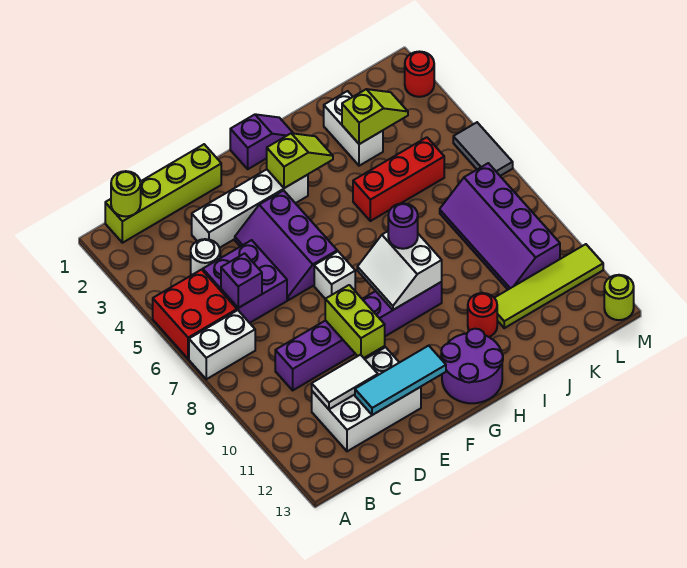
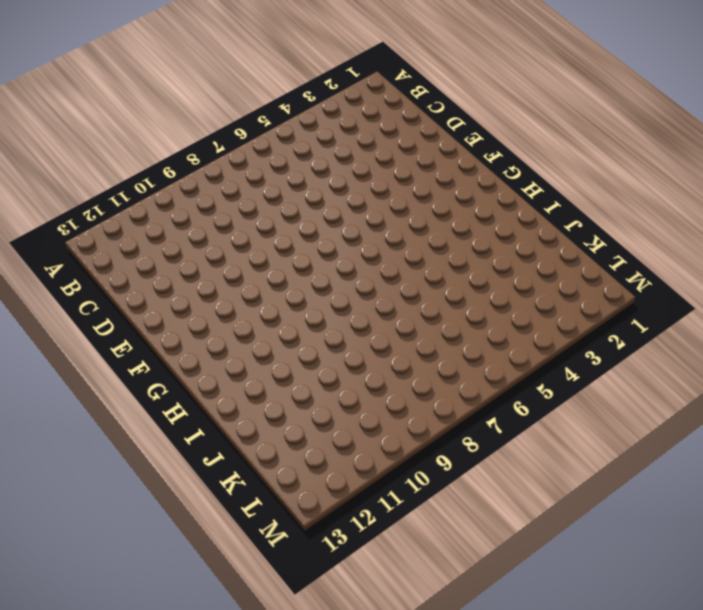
none -> red brick A5:B6 level 1
none -> white brick A7:B7 level 1
none -> lime brick B1:E1 level 1

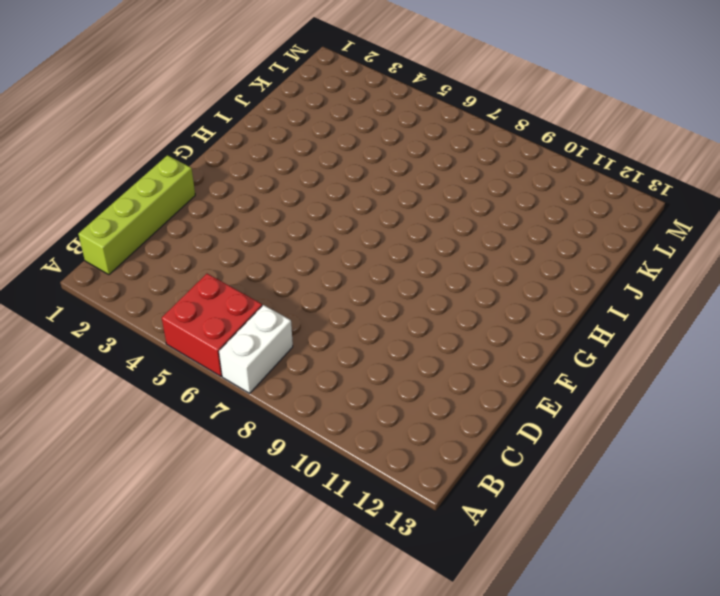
none -> white round brick C4 level 1
none -> purple brick C5:D6 level 1
none -> purple brick C9:H9 level 1

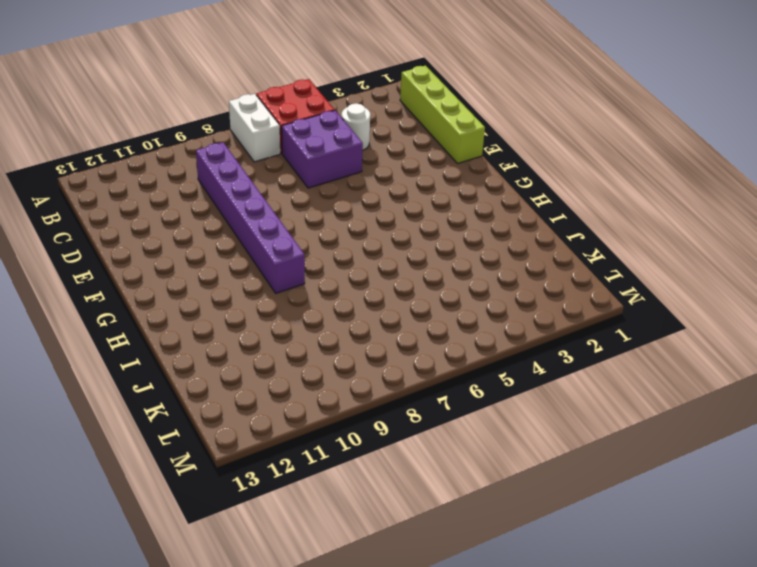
none -> white brick C11:E12 level 1
none -> white brick D3:G3 level 1
none -> purple slope E4:F6 level 1 top F

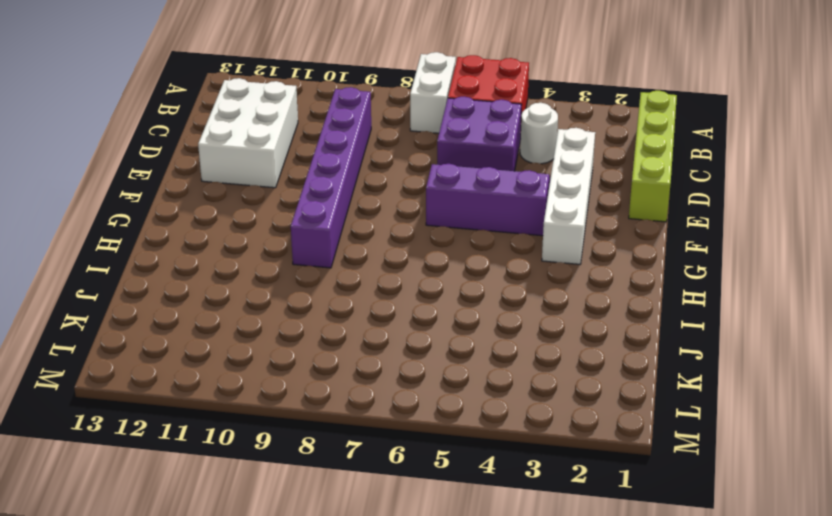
none -> white brick F7 level 1
none -> purple slope G1:H1 level 1 top G
none -> purple round brick G12:H13 level 1

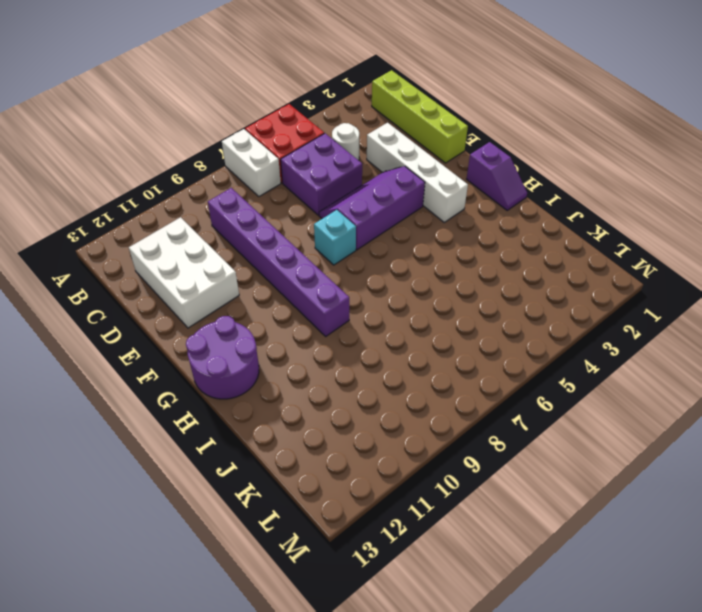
cyan brick F7 level 1 -> white brick F7 level 1
none -> red brick I5:K5 level 1
none -> red round brick I11 level 1
none -> white brick J2:J3 level 1

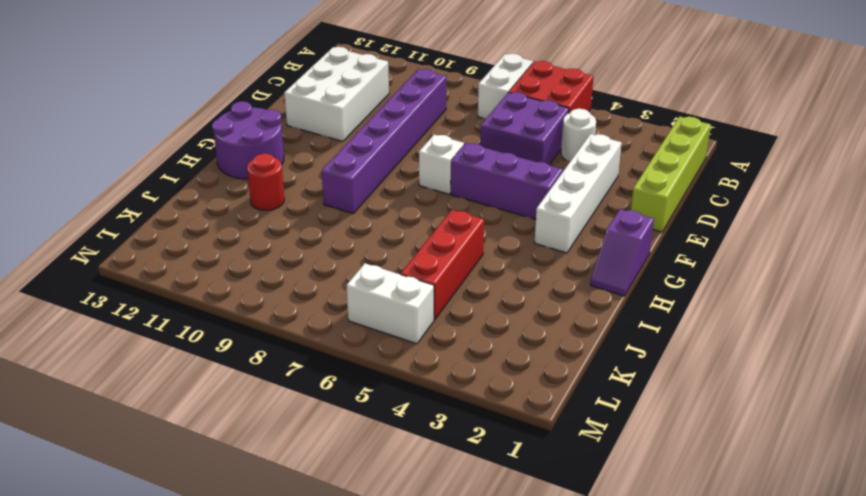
white brick L5:L6 level 1 -> white brick J2:J3 level 1
none -> lime tile J11:M11 level 1
none -> purple slope K7:L10 level 1 top L
none -> red round brick M2 level 1

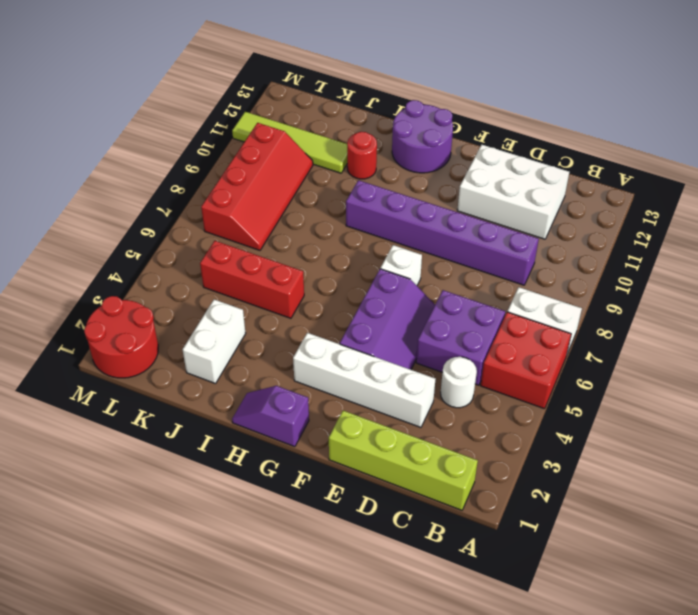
red slope K7:L10 level 1 top L -> purple slope K7:L10 level 1 top L
red round brick L1:M2 level 1 -> red round brick M2 level 1
none -> grey tile M5:M6 level 1
none -> lime round brick M13 level 1
none -> lime round brick B1 level 2

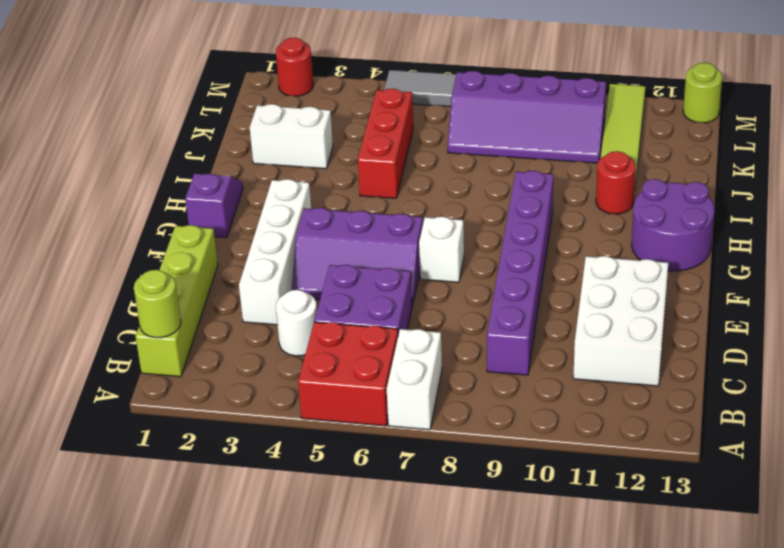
none -> purple brick C6 level 2
none -> white tile C11:D11 level 2
none -> cyan tile D12:F12 level 2

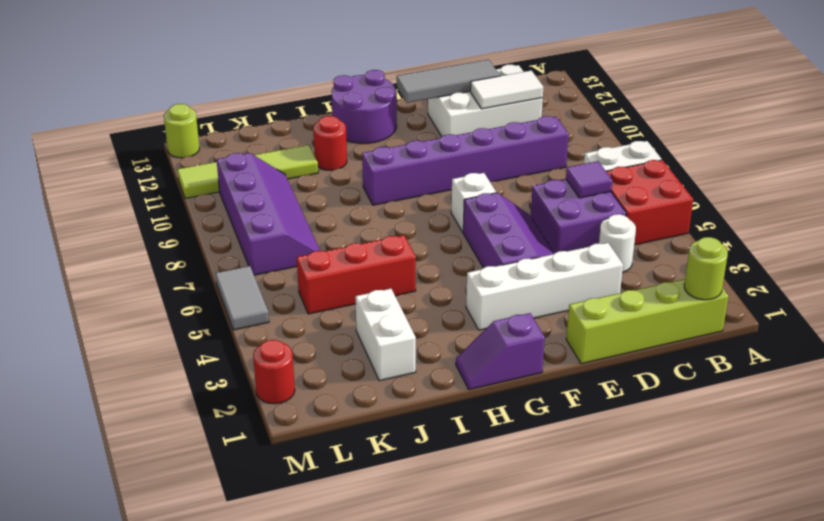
purple tile C6 level 2 -> purple brick C6 level 2
grey tile D12:F12 level 2 -> cyan tile D12:F12 level 2
none -> lime brick E9:E10 level 2
none -> lime slope G3:H3 level 2 top G
none -> white slope G8:H9 level 2 top H

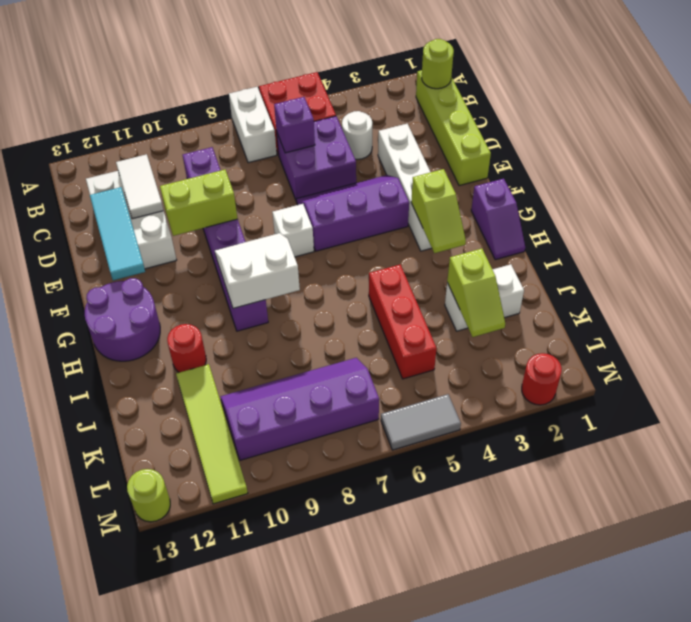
none -> purple round brick H8 level 3

